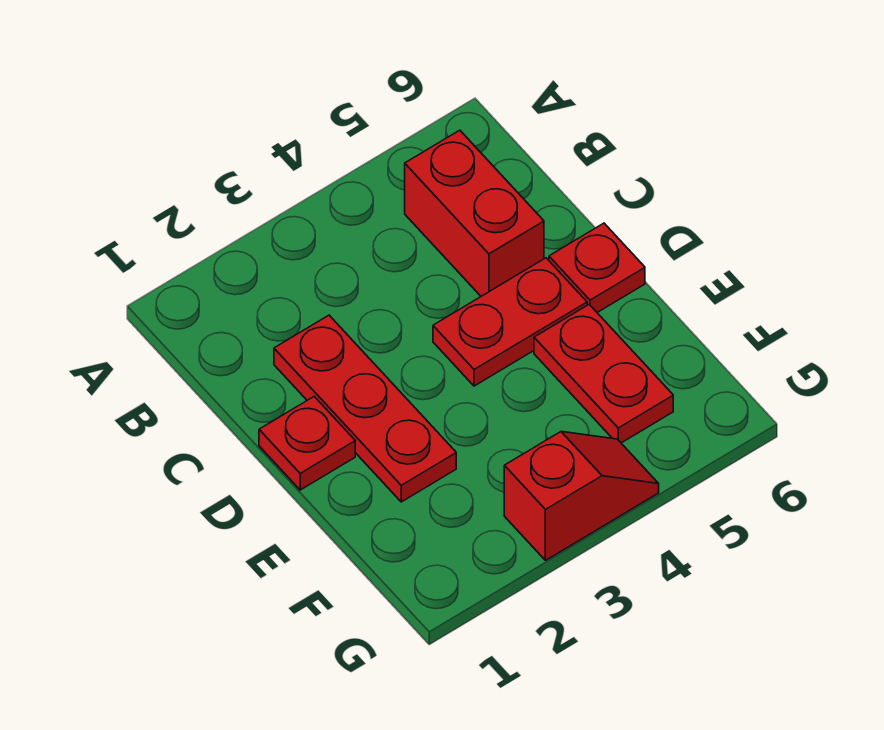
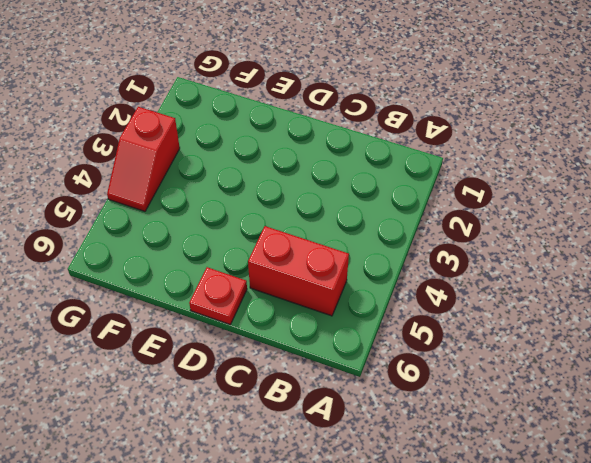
none -> red plate C2:E2 level 1
none -> red plate D1 level 1

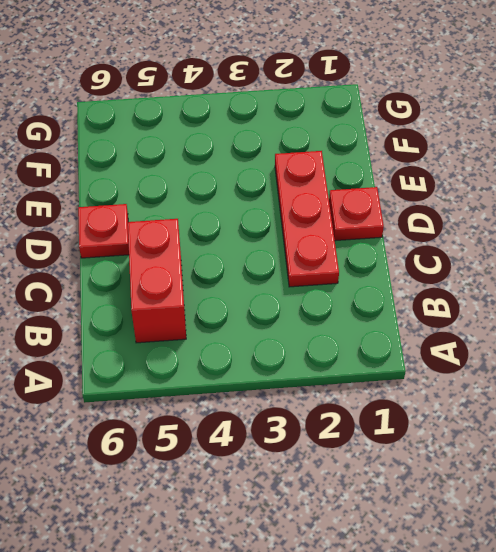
none -> red plate D4:D5 level 1
none -> red plate E5:F5 level 1

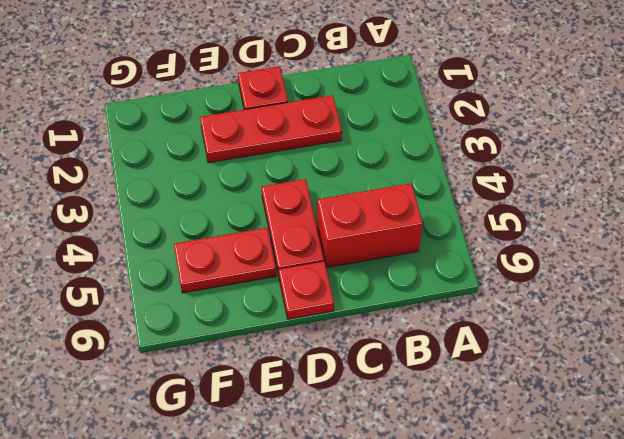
none -> red slope G3:G4 level 1 top 3

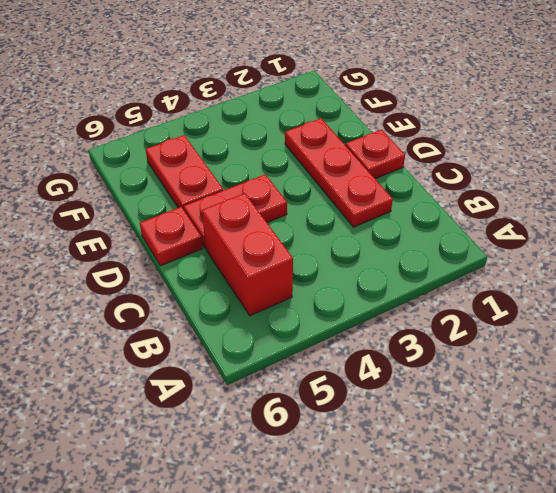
none -> red slope G3:G4 level 1 top 3

